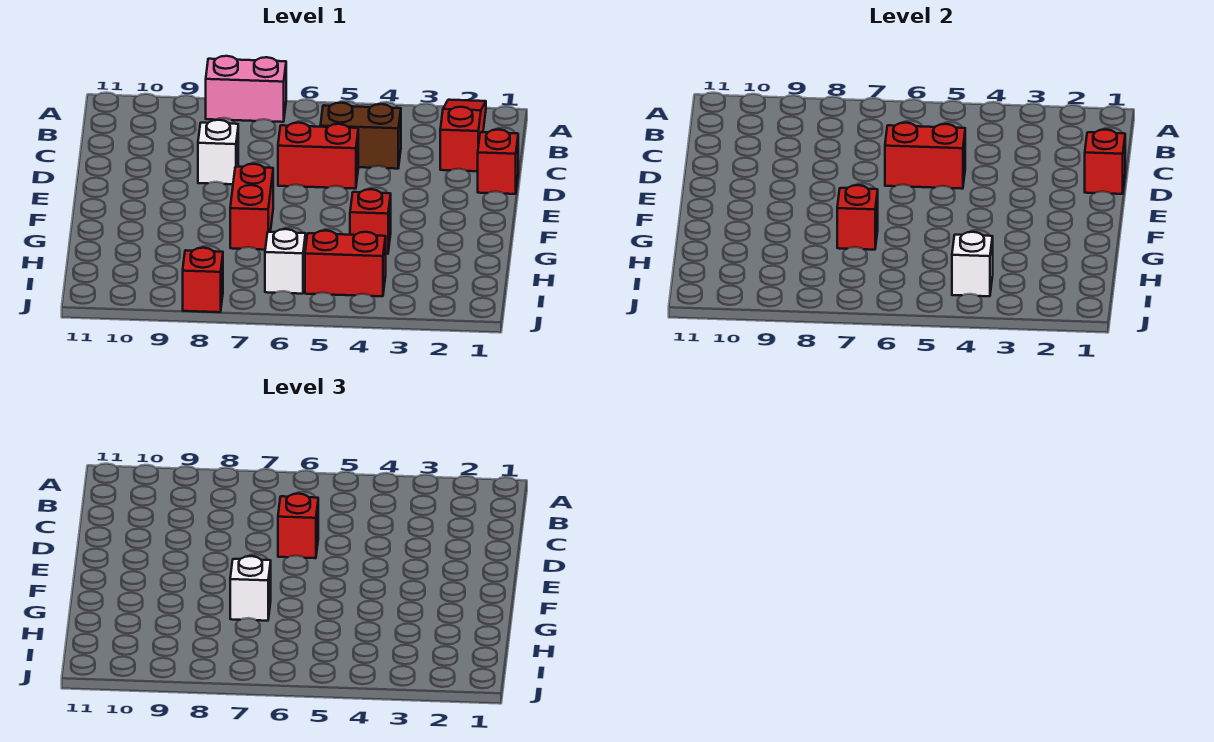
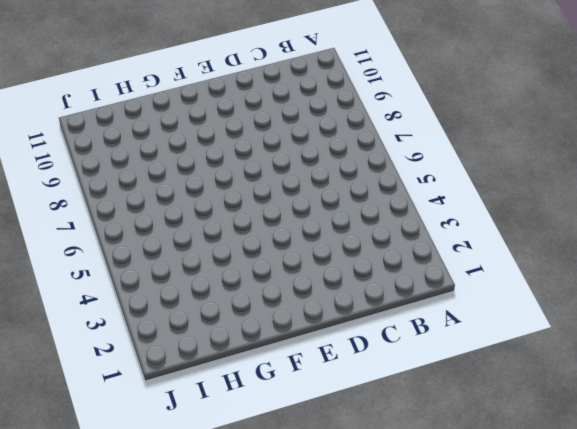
none -> red slope A2:C2 level 1 top C
none -> pink brick A7:A8 level 1
none -> brown brick C4:C5 level 1

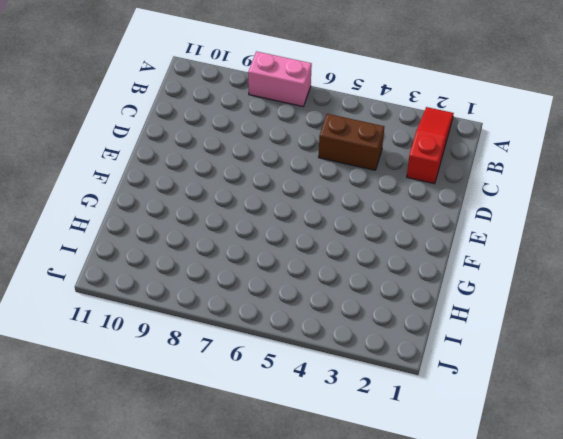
none -> red brick D1 level 1
none -> red brick D5:D6 level 1
none -> white brick D8 level 1

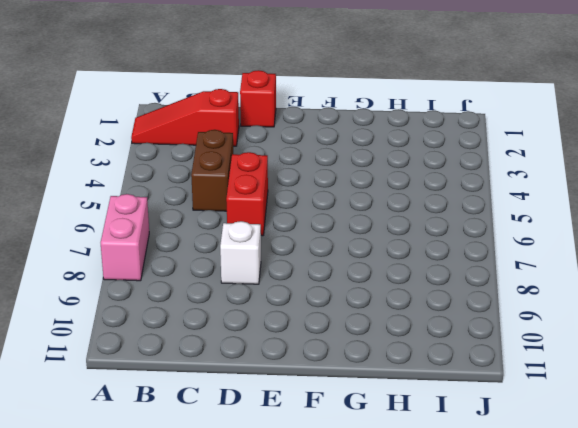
none -> red brick F7:G7 level 1
none -> red brick G4 level 1
none -> red brick I4:I5 level 1

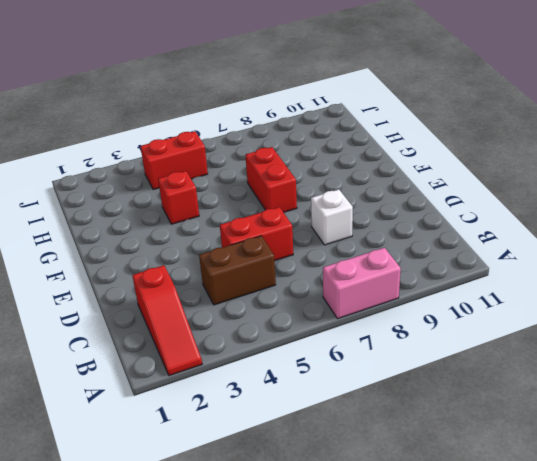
none -> red brick D1 level 1
none -> white brick I6 level 1
none -> red brick J8 level 1

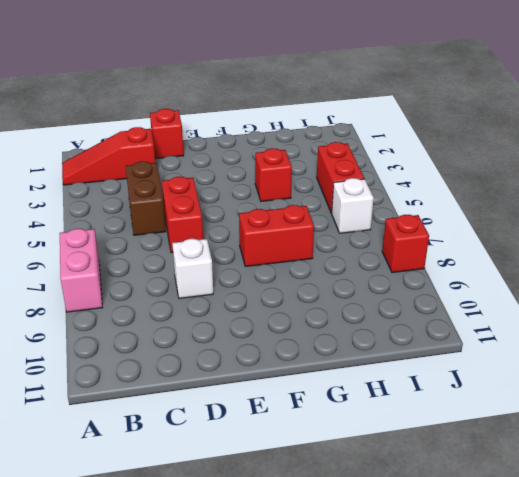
none -> red brick D1 level 2
none -> red brick D5:D6 level 2
none -> red brick G7 level 2

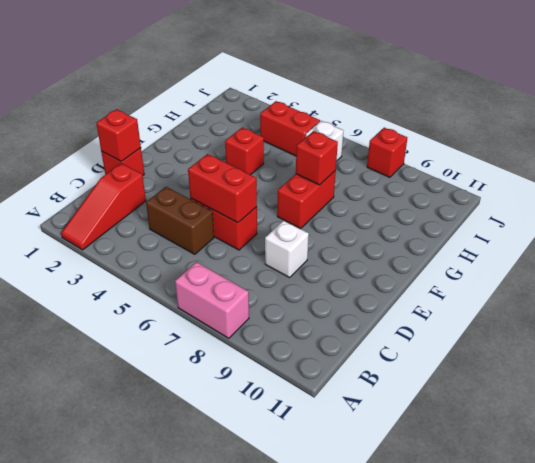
none -> white brick I4 level 2
none -> red brick D6 level 3
none -> white brick G7 level 3

